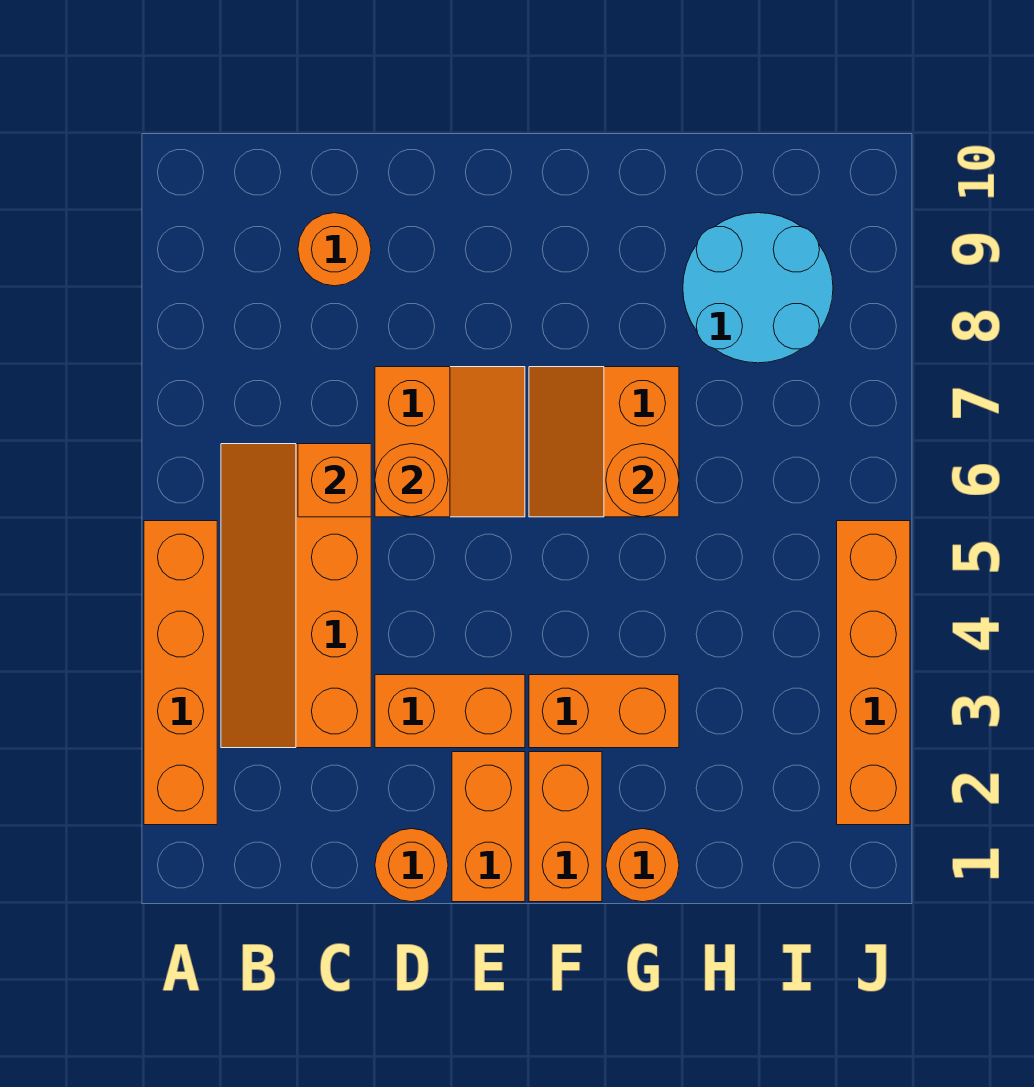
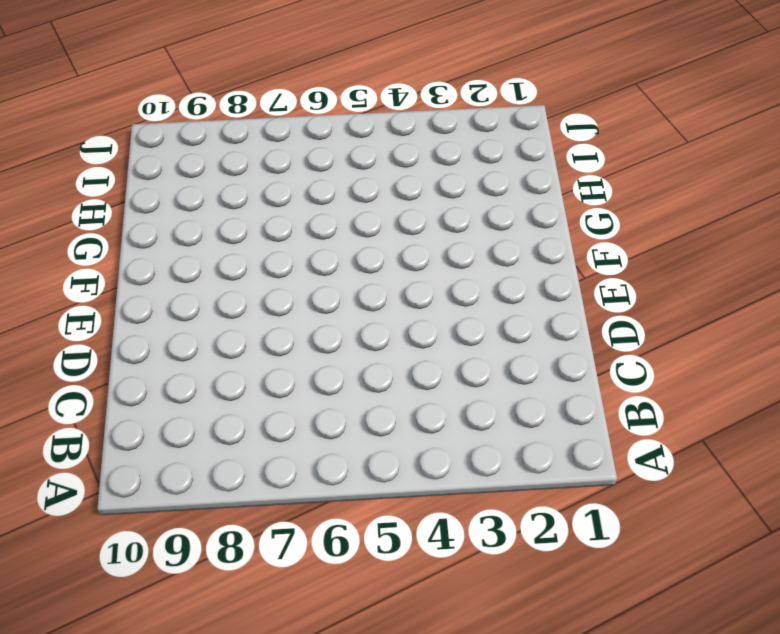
none -> orange brick A2:A5 level 1
none -> orange slope B3:C6 level 1 top C
none -> orange round brick C9 level 1

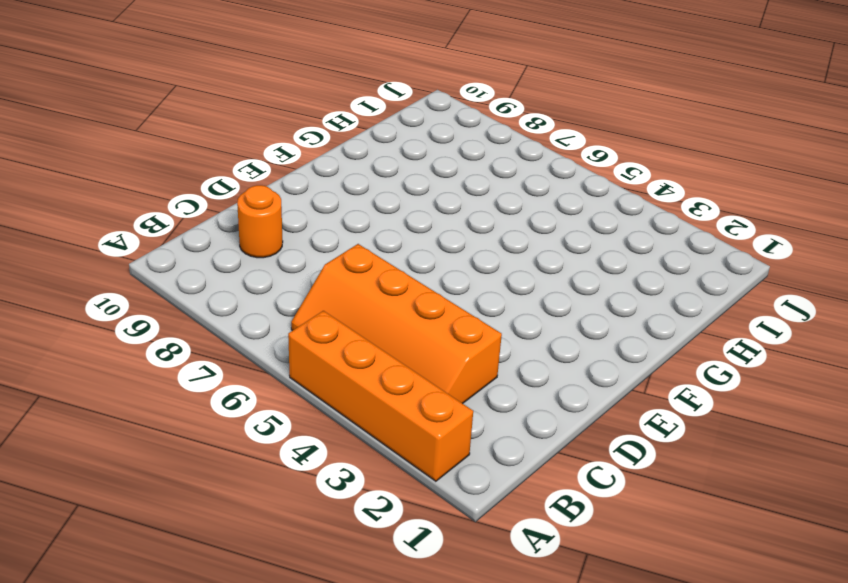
none -> orange round brick D1 level 1
none -> orange brick D3:E3 level 1
none -> orange slope D6:E7 level 1 top D

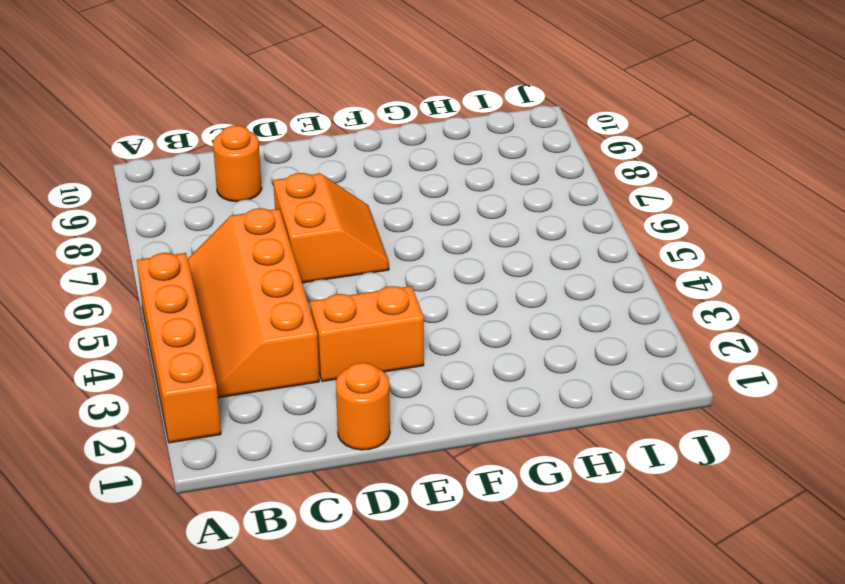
none -> orange brick E1:E2 level 1
none -> orange brick F1:F2 level 1
none -> orange brick F3:G3 level 1

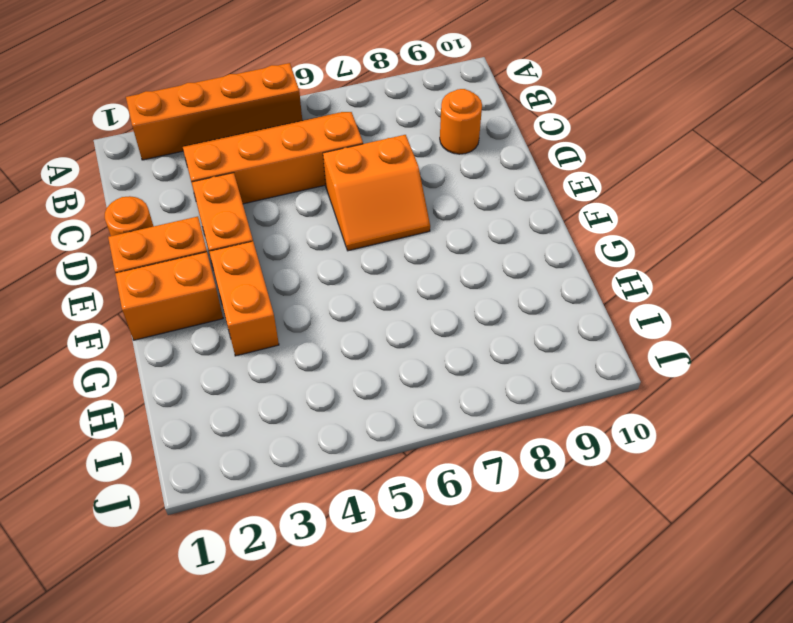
none -> orange slope F6:G7 level 1 top G
none -> orange round brick G1 level 1
none -> cyan round brick H8:I9 level 1

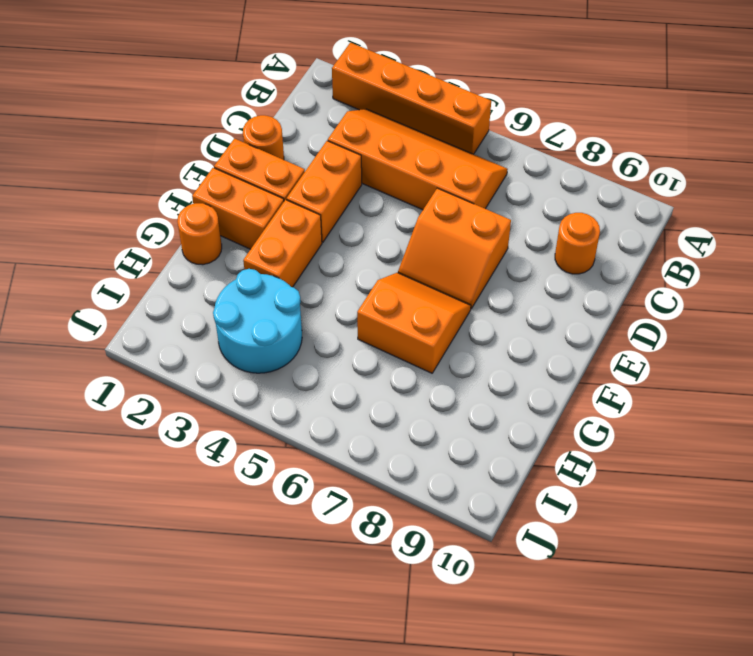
cyan round brick H3:I4 level 1 -> cyan round brick H8:I9 level 1
none -> orange brick J2:J5 level 1
none -> orange brick C6 level 2
none -> orange round brick D6 level 2

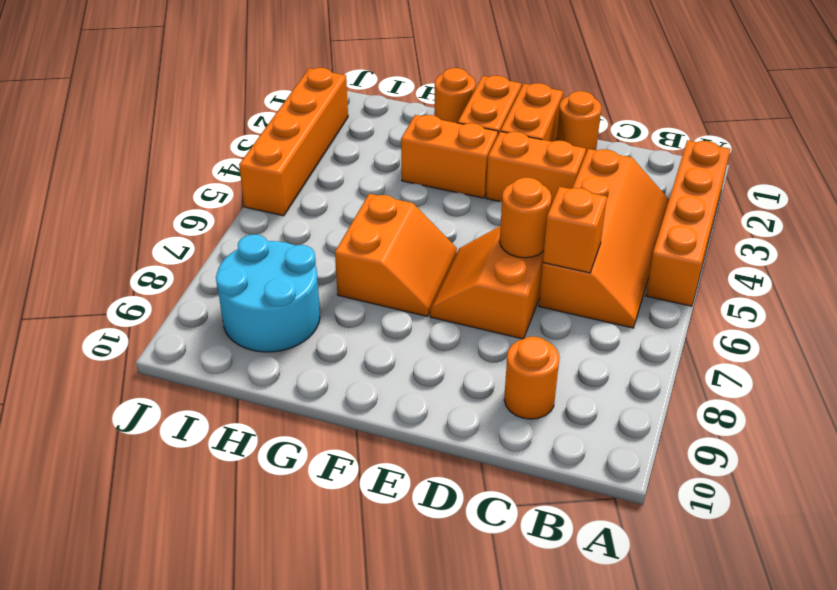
none -> orange round brick G6 level 2

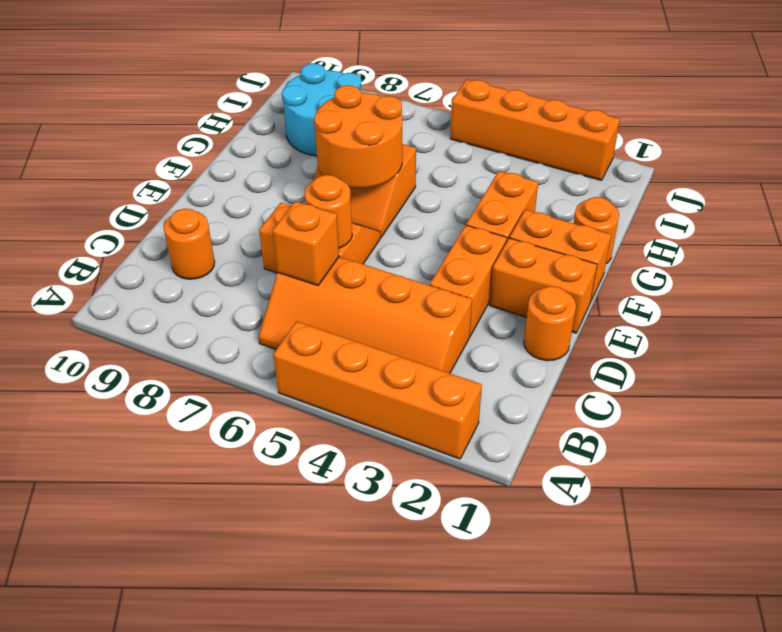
orange round brick F6:G7 level 2 -> orange round brick G6 level 2

